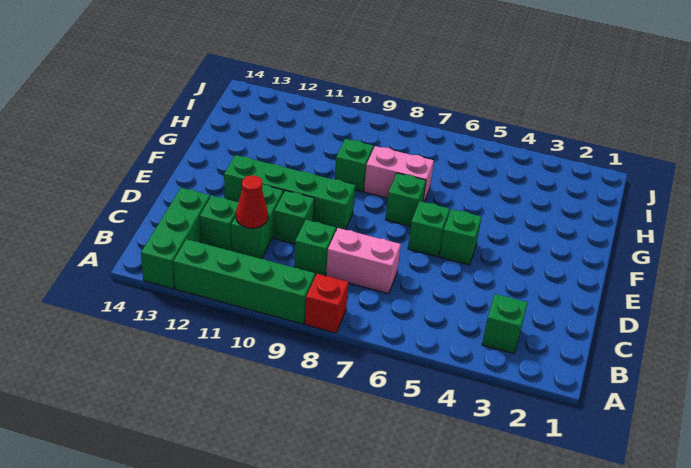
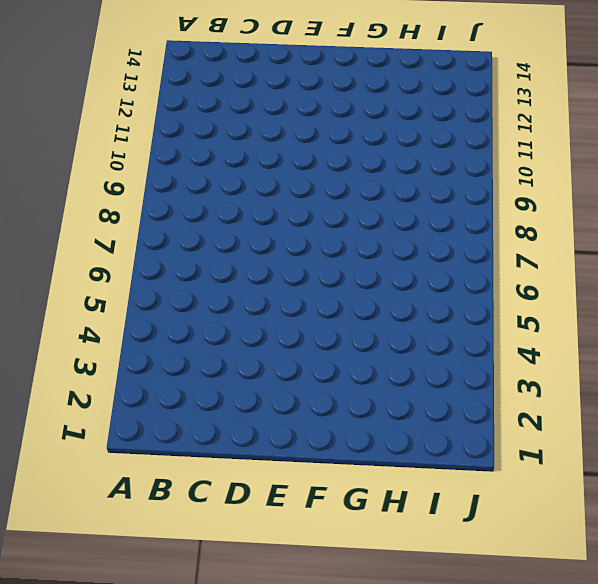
none -> red brick A8 level 1
none -> green brick A9:A12 level 1
none -> green brick A13:C13 level 1

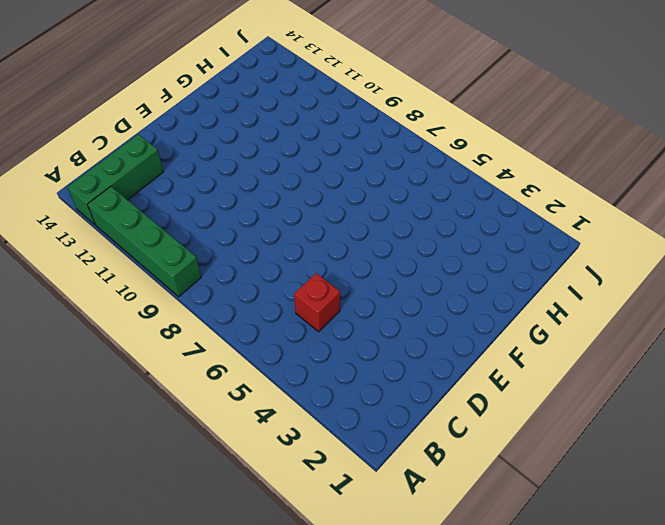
red brick C5 level 1 -> red brick A8 level 1
none -> green brick B3 level 1
none -> pink brick C7:C8 level 1
none -> green brick C9 level 1

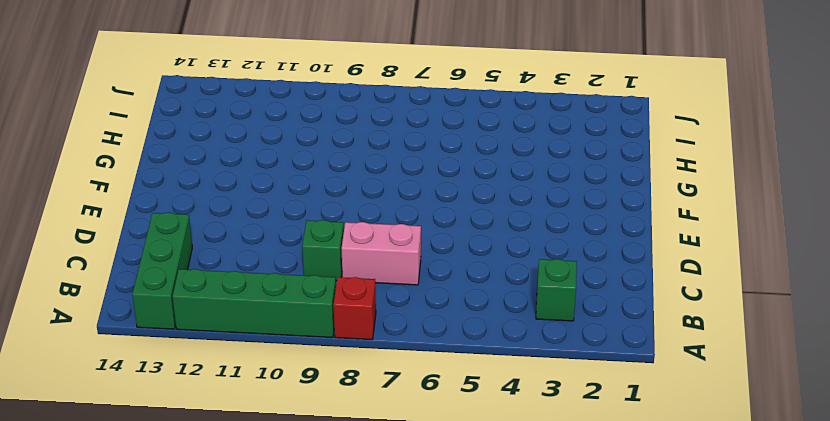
none -> green brick C11:D11 level 1
none -> green brick C12 level 1
none -> green brick D10 level 1

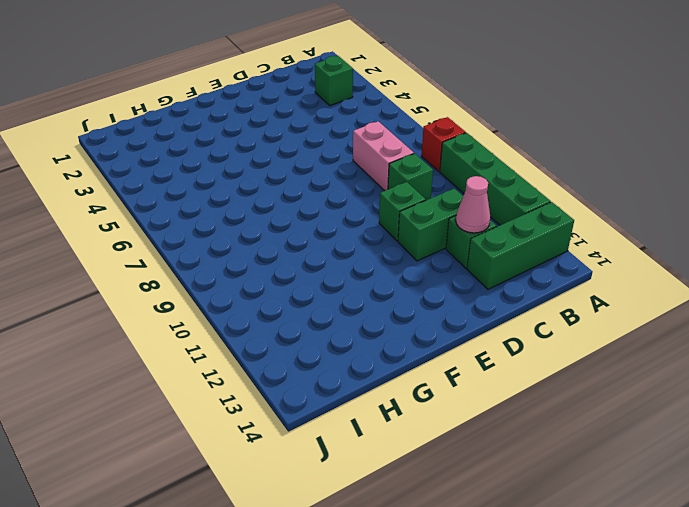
pink cone C12 level 2 -> none
none -> green brick E5 level 1
none -> green brick E6 level 1
none -> green brick E9:E12 level 1

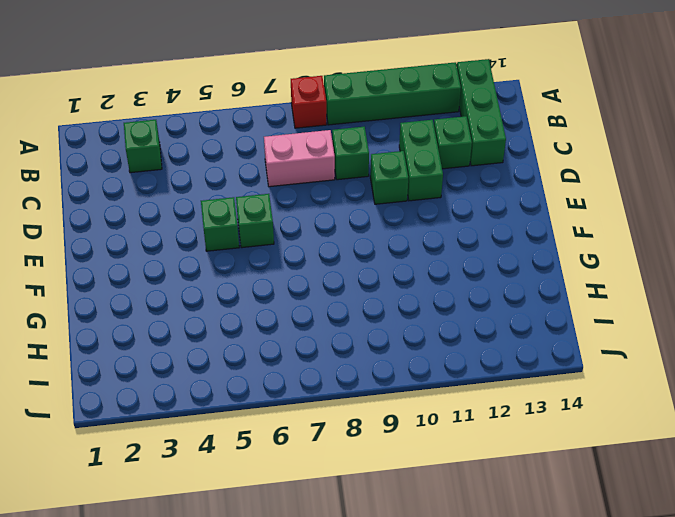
none -> green brick E9:E12 level 1
none -> green brick F7 level 1
none -> pink brick G7:G8 level 1

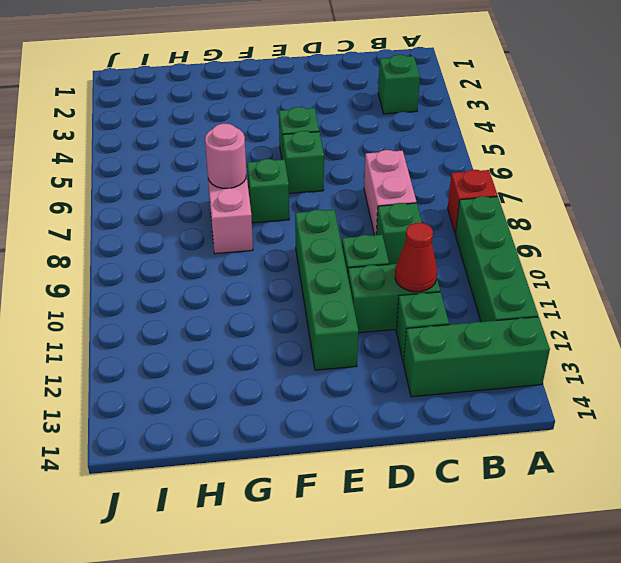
pink round brick G7 level 2 -> none
none -> green brick G9 level 1

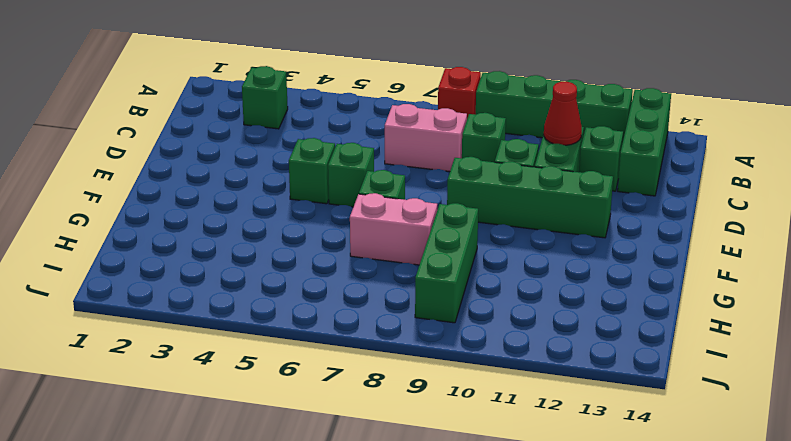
green brick G9:I9 level 1 -> green brick G9 level 1

